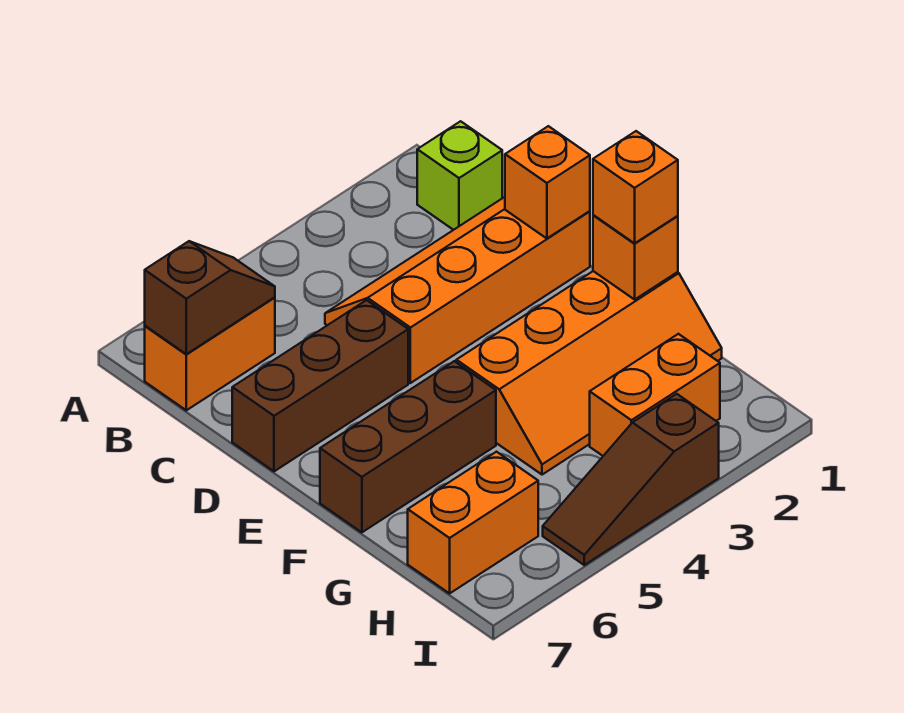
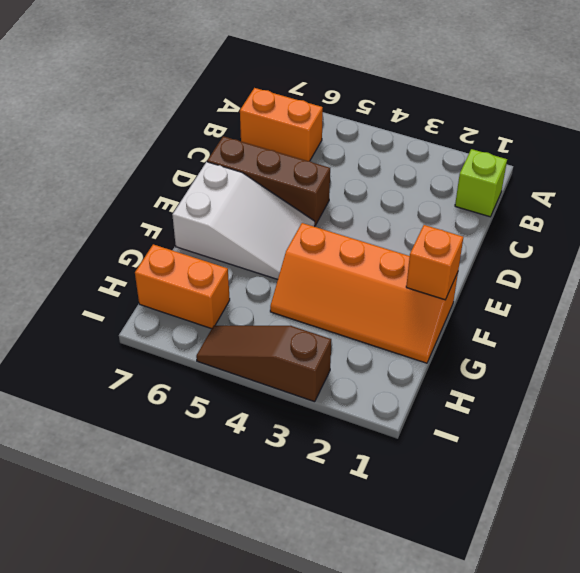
white slope E5:F7 level 1 top 7 -> brown brick F5:F7 level 1
none -> orange slope C1:D4 level 1 top D
none -> orange brick H2:H3 level 1
none -> brown slope B6:B7 level 2 top 7

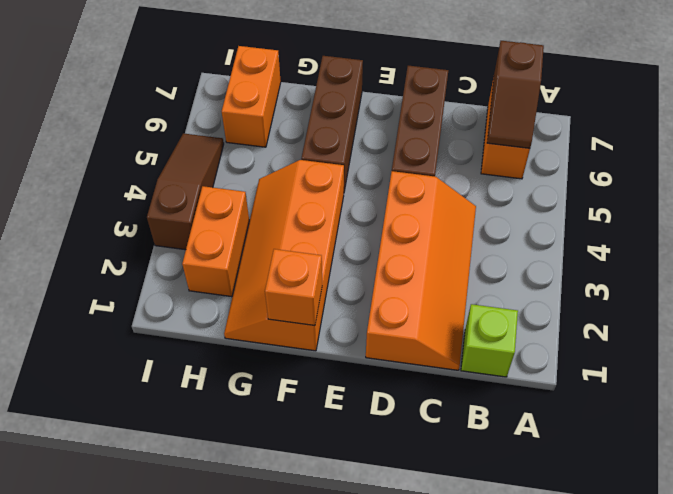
none -> orange brick D1 level 2
none -> orange brick F1 level 3

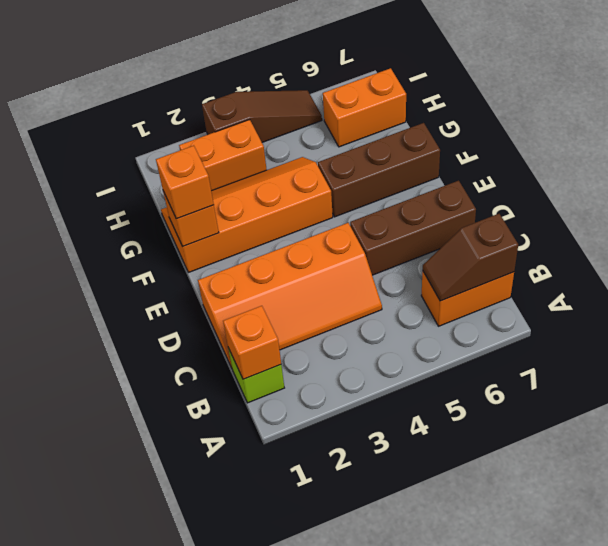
orange brick B1 level 2 -> orange brick D1 level 2

